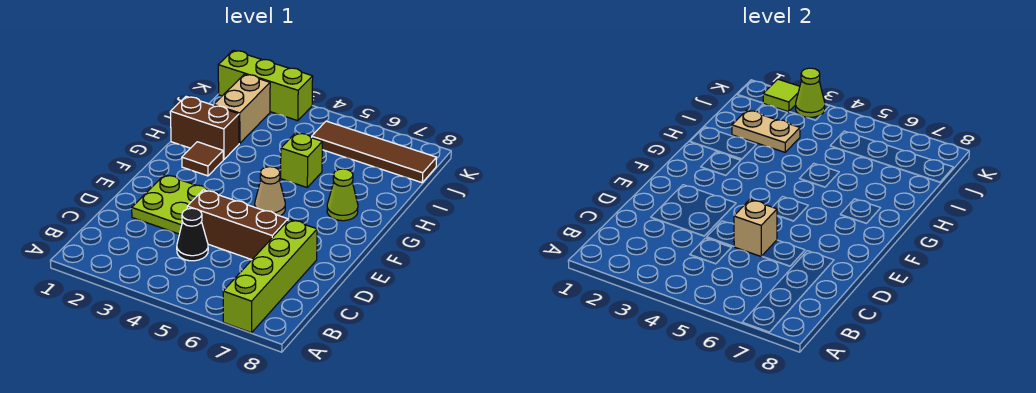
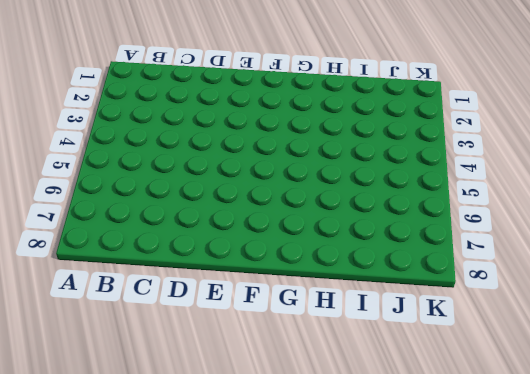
none -> lime brick A7:D7 level 1
none -> black cone C4 level 1
none -> lime plate D2:E3 level 1

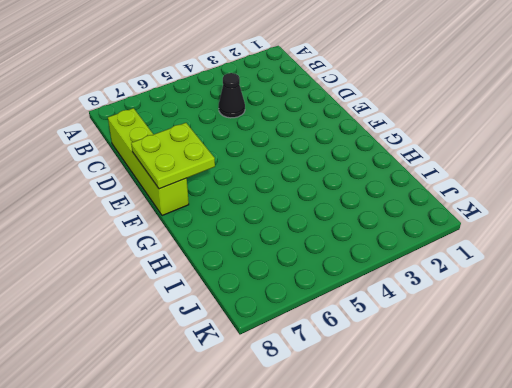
lime brick C8:F8 level 1 -> lime brick A7:D7 level 1
lime plate E7:F8 level 2 -> lime plate D2:E3 level 1
none -> brown brick D4:D6 level 1
none -> tan cone F5 level 1
none -> brown tile G2 level 1

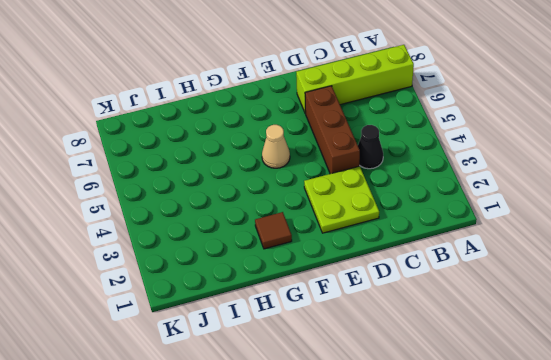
none -> lime cone G7 level 1
none -> brown brick H1:H2 level 1
none -> lime brick H5 level 1

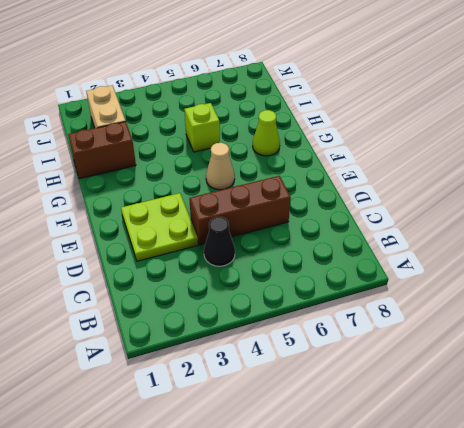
none -> lime brick A7:D7 level 1
none -> brown tile G2 level 1
none -> brown tile J5:J8 level 1

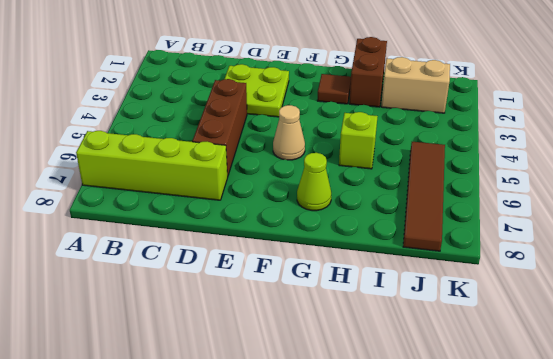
none -> black cone C4 level 1
none -> lime brick K1:K3 level 1
none -> tan brick D5 level 2

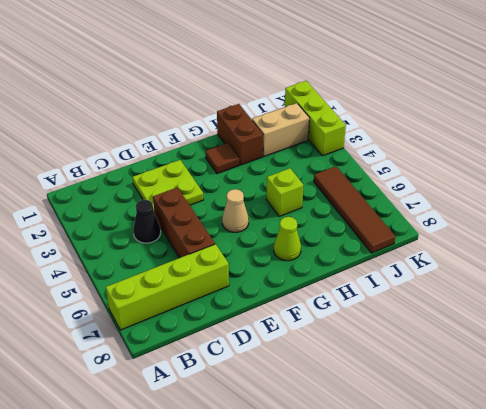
none -> tan brick D5 level 2
none -> tan plate I2:I3 level 2
none -> lime tile K2 level 2

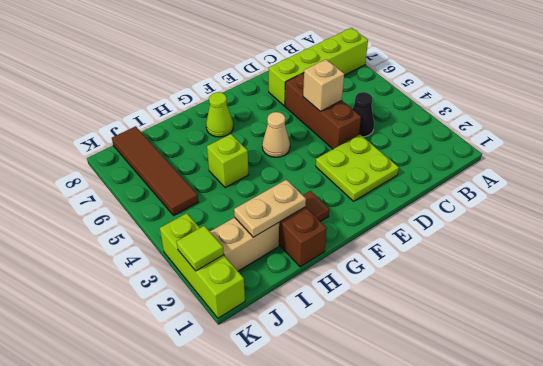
tan plate H2:I2 level 2 -> tan plate I2:I3 level 2
none -> lime cone K3 level 2

